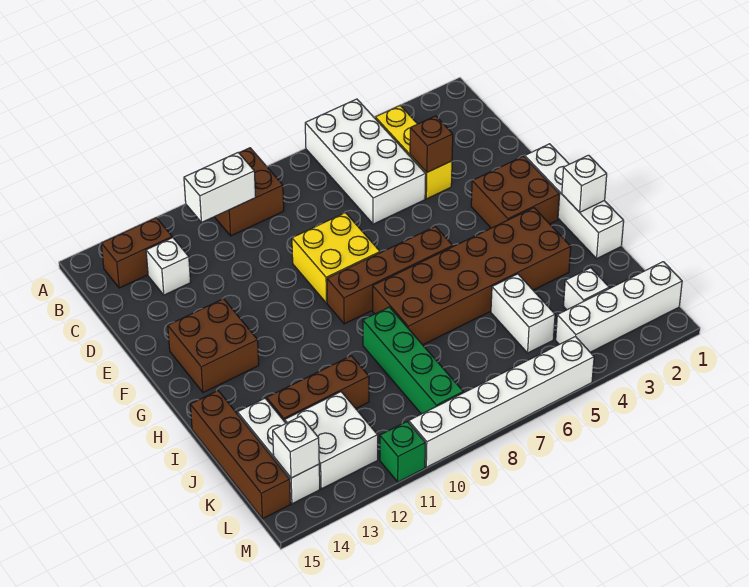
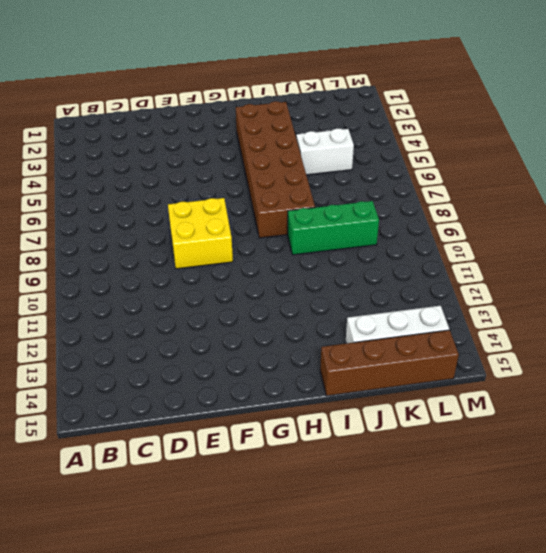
green brick I9:K9 level 1 -> green brick I9:L9 level 1
none -> white brick A5:D6 level 1
none -> brown brick A9:B10 level 1
none -> yellow brick B4:D4 level 1

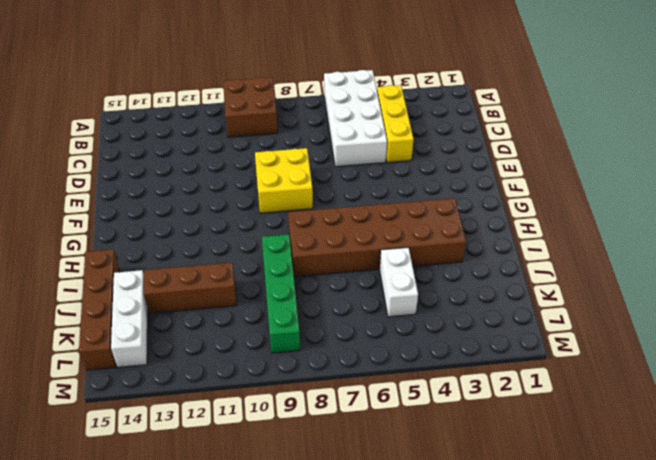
none -> brown brick B13:B14 level 1
none -> white brick C13 level 1
none -> white brick F1:I1 level 1

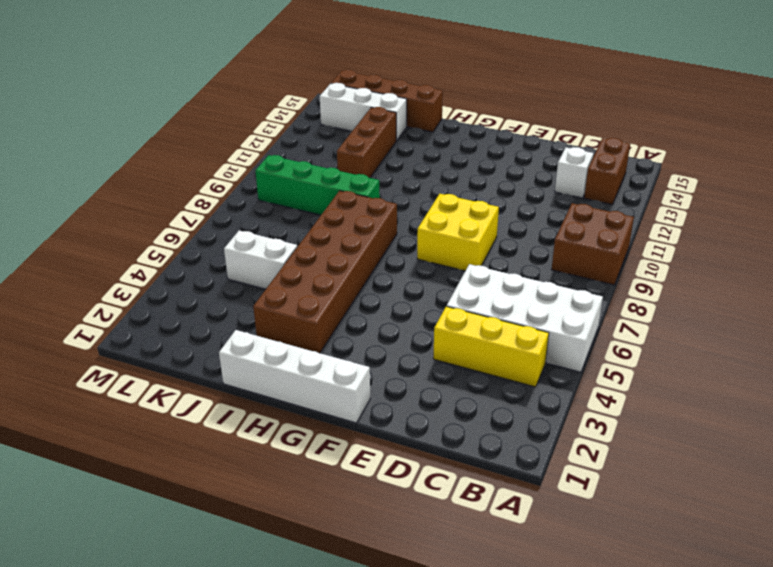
none -> brown brick F2:G3 level 1
none -> brown brick F13:G14 level 1
none -> brown brick G6:G9 level 1

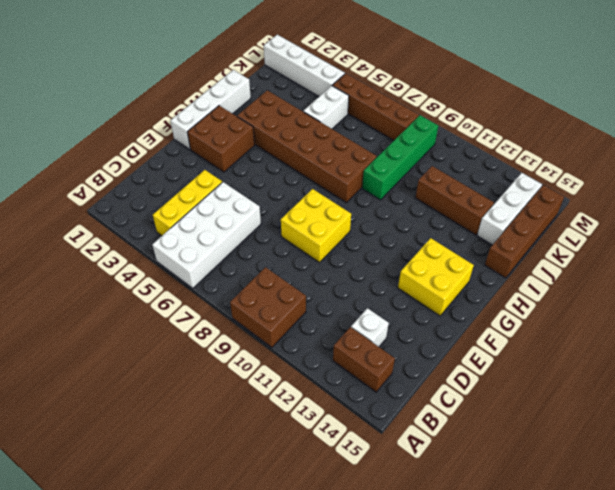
yellow brick F13:G14 level 1 -> brown brick F13:G14 level 1
brown brick L5:L8 level 1 -> brown brick G6:G9 level 1
none -> white brick K3 level 1
none -> white brick K12:L13 level 1
none -> white brick M5:M10 level 1

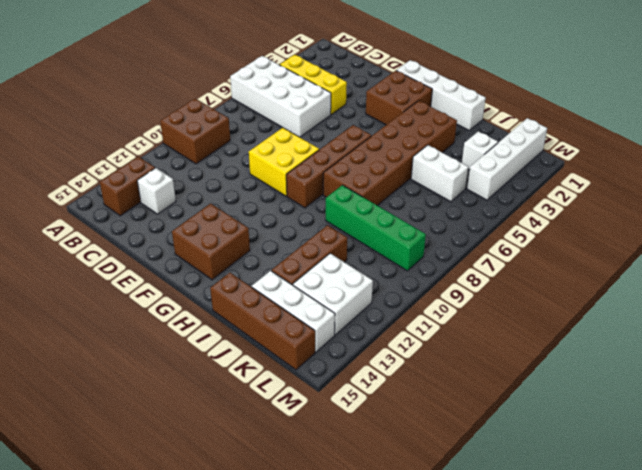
none -> white brick M5:M10 level 1
none -> green brick M11 level 1
none -> white brick B10:B11 level 2

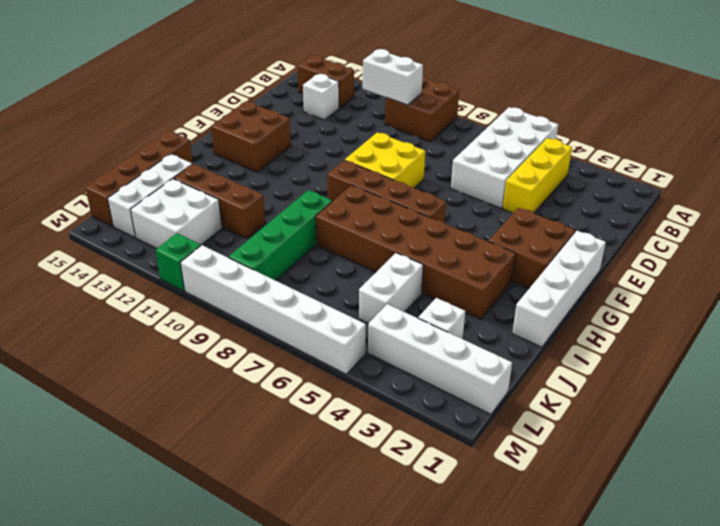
none -> brown brick D4 level 2
none -> white brick H1 level 2
none -> white brick L14 level 2

